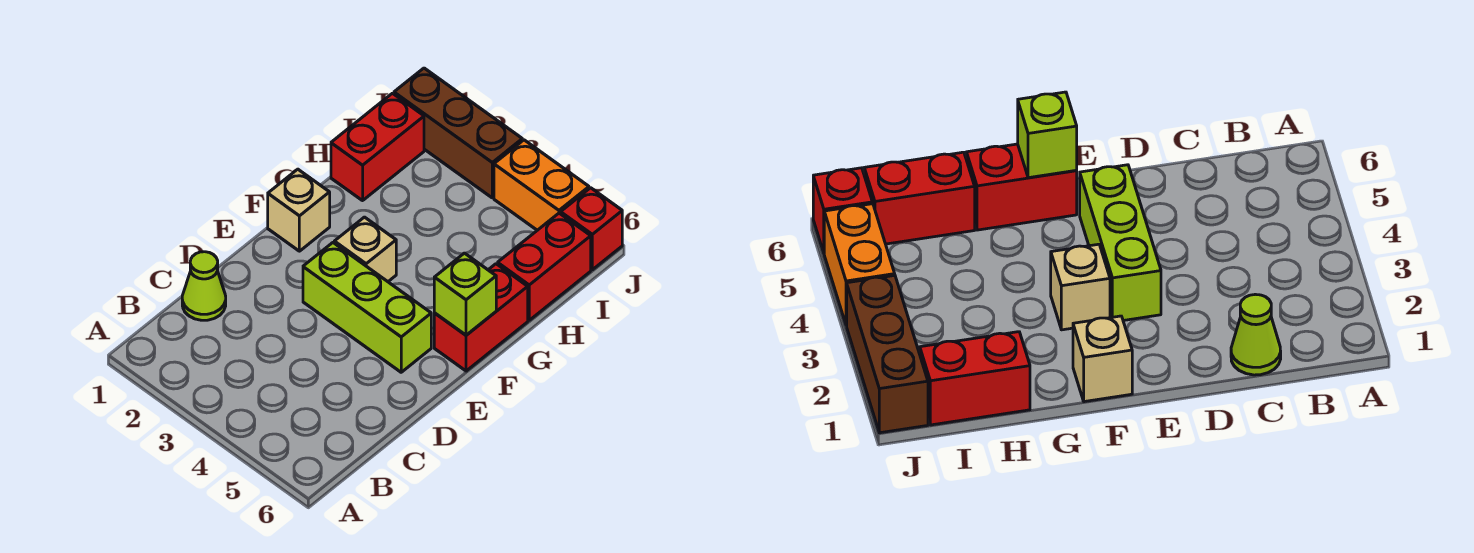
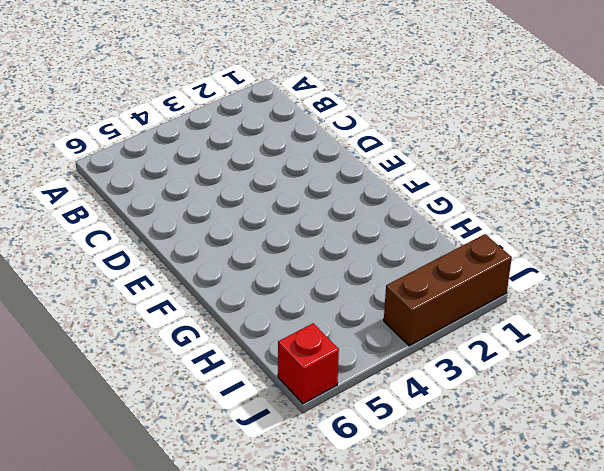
none -> lime cone C1 level 1
none -> lime brick E3:E5 level 1

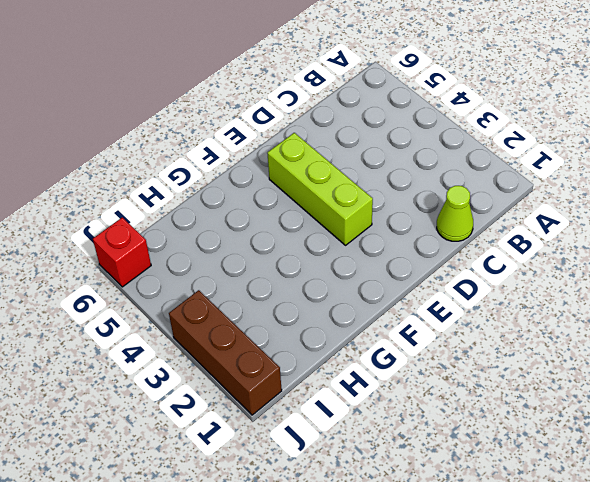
none -> tan brick F1 level 1
none -> tan brick F3 level 1

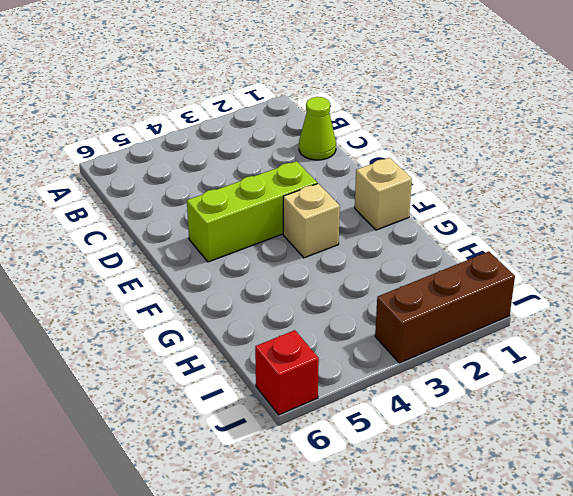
none -> red brick F6:G6 level 1
none -> red brick H1:I1 level 1

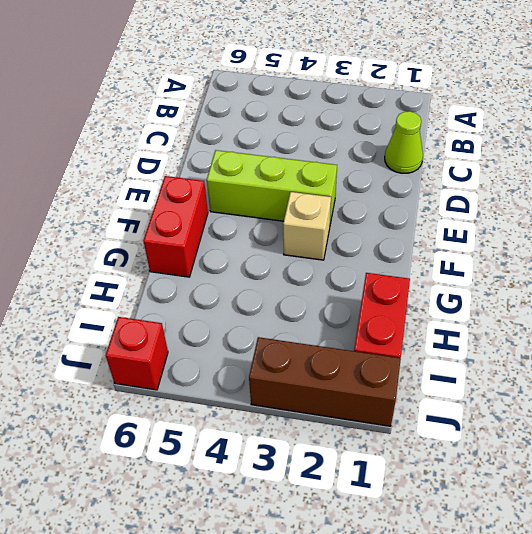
none -> tan brick F1 level 1
none -> red brick H6:I6 level 1

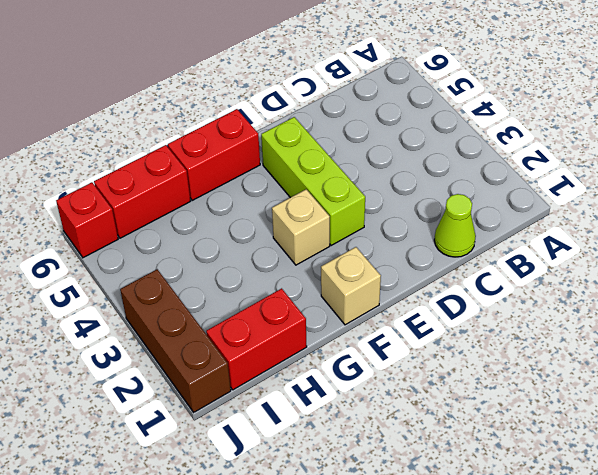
none -> orange brick J4:J5 level 1
none -> lime brick F6 level 2

